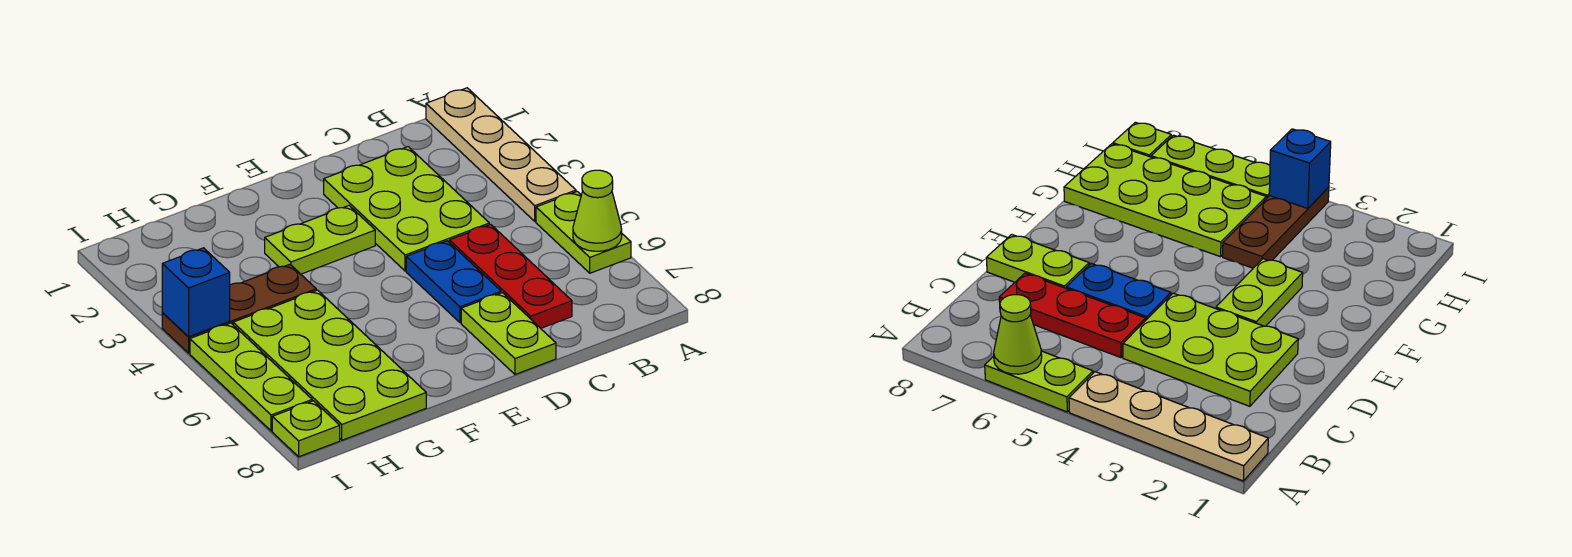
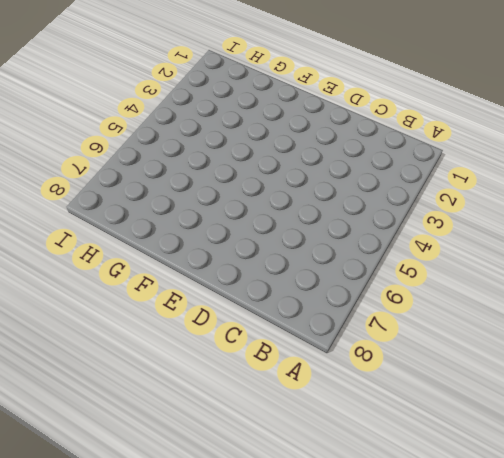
none -> tan plate A1:A4 level 1
none -> lime plate A5:A6 level 1
none -> lime plate C2:D4 level 1

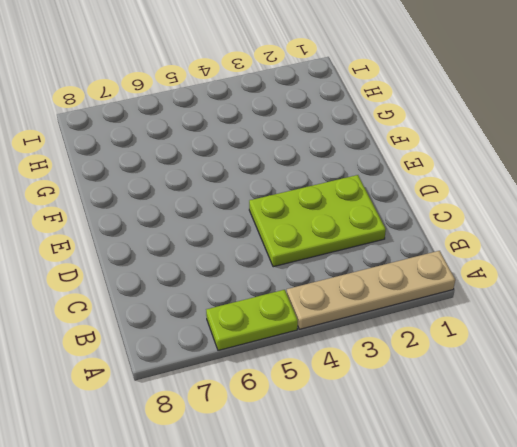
none -> red plate C5:C7 level 1
none -> blue plate D5:D6 level 1
none -> lime plate D7:D8 level 1

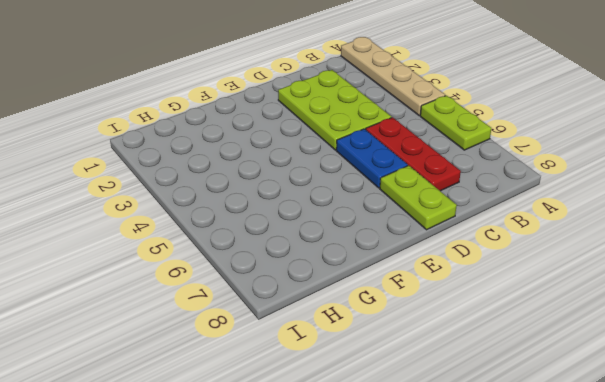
none -> lime plate E3:F3 level 1
none -> brown plate G4:I4 level 1
none -> lime plate G5:H8 level 1

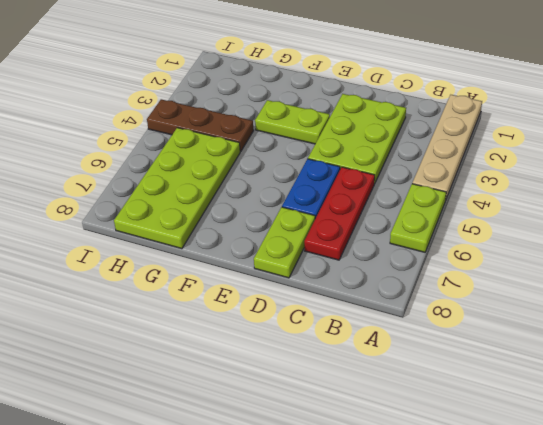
none -> lime plate I5:I7 level 1
none -> lime plate I8 level 1
none -> lime cone A6 level 2

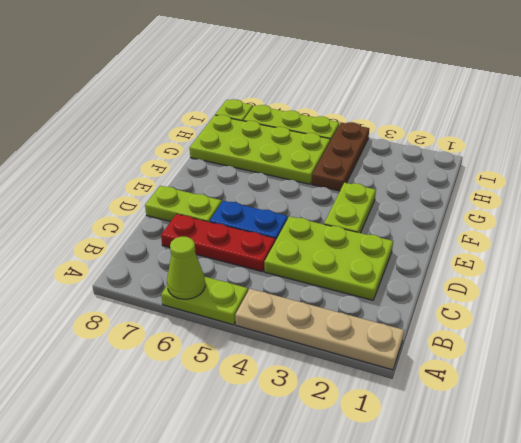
none -> blue brick I4 level 2

